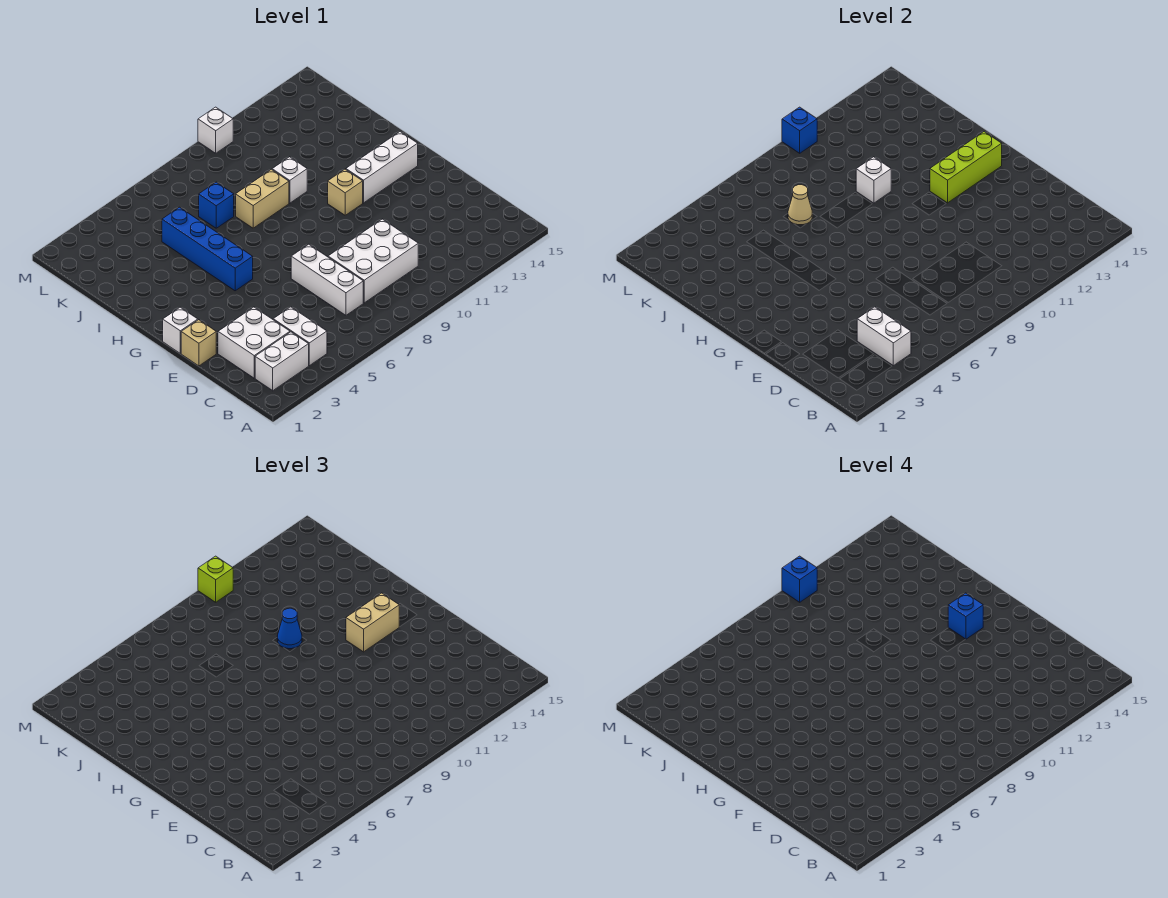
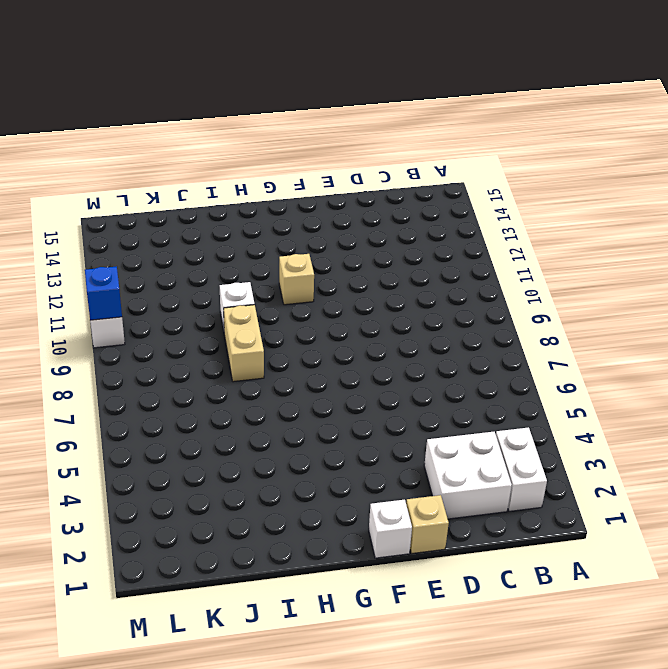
none -> white brick B4:C4 level 1
none -> white brick C7:E7 level 1
none -> white brick C8:D10 level 1

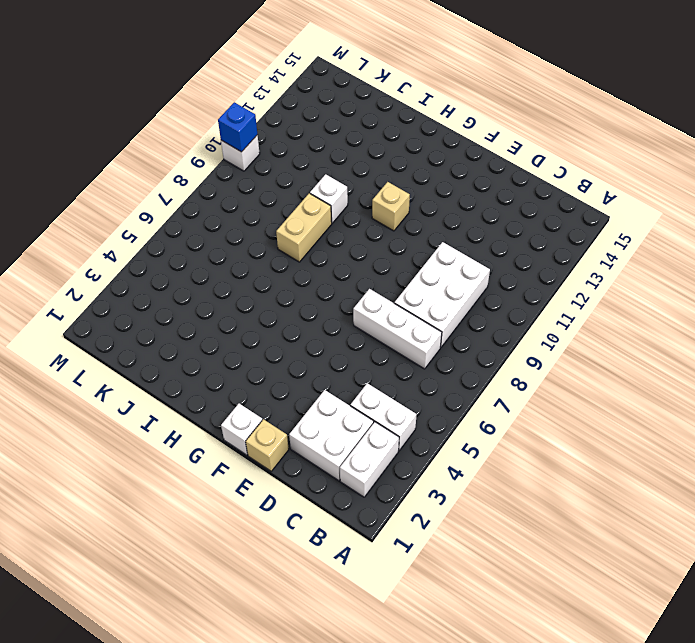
none -> blue brick G5:J5 level 1
none -> white brick G12:G14 level 1
none -> blue brick J7 level 1

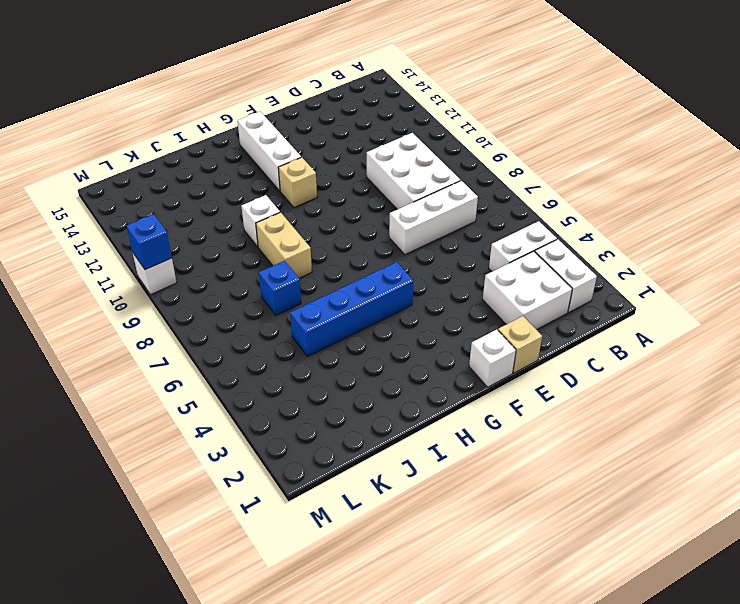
none -> white brick B4:C4 level 2
none -> lime brick G12:G14 level 2
none -> white brick I10 level 2

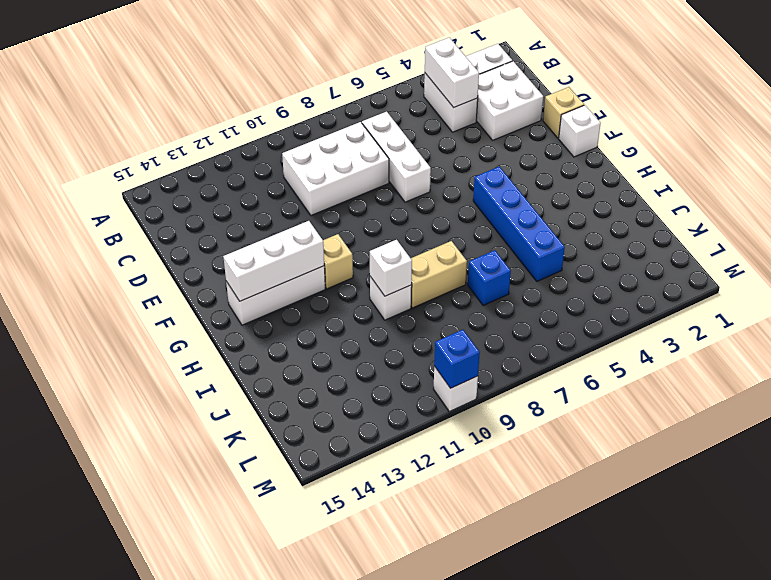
white brick G12:G14 level 2 -> lime brick G12:G14 level 2
none -> tan cone J7 level 2
none -> tan brick G12:G13 level 3
none -> blue cone I10 level 3

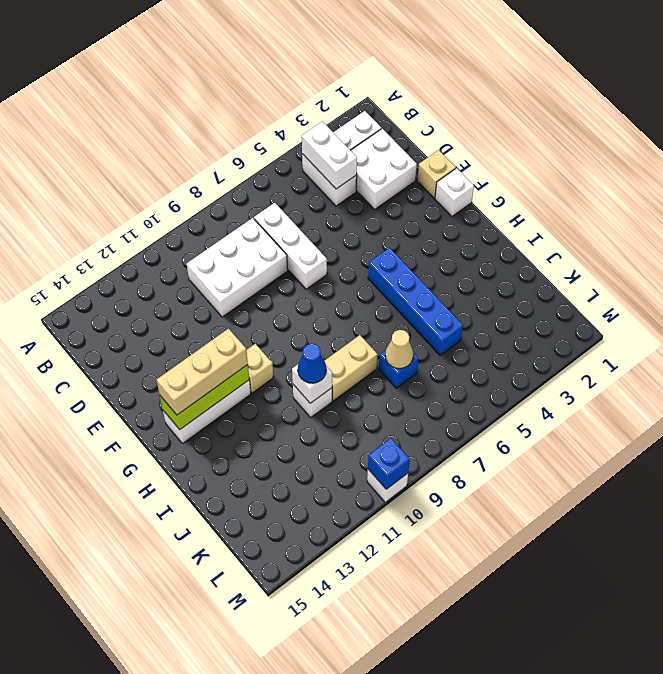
tan brick G12:G14 level 3 -> tan brick G12:G13 level 3
none -> lime brick M10 level 3
none -> blue brick G13 level 4
none -> blue brick M10 level 4

